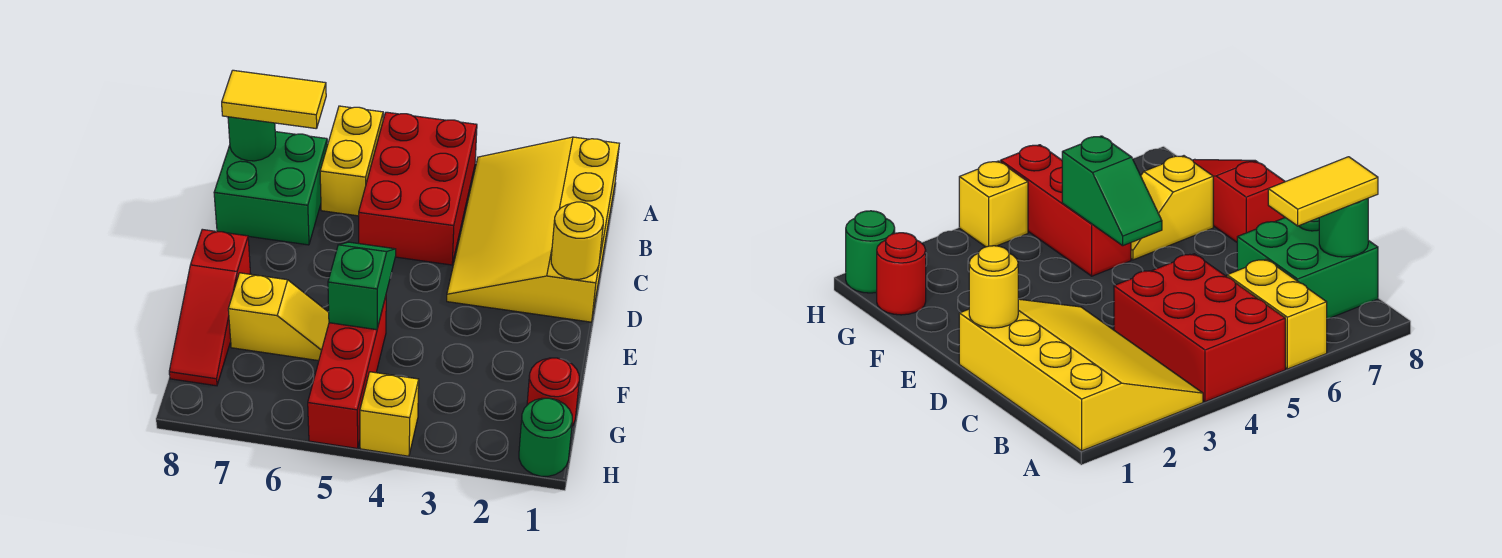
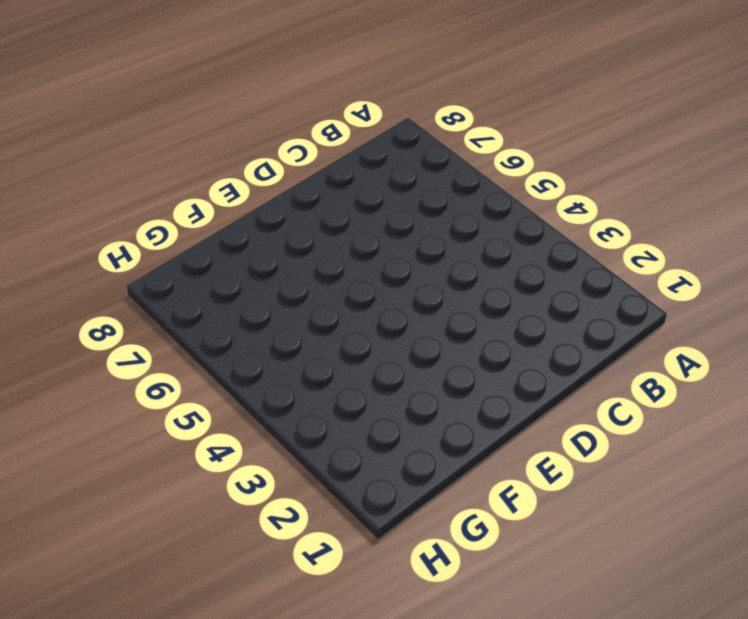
none -> yellow slope A1:D3 level 1 top 1
none -> red brick A4:C5 level 1
none -> yellow brick A6:B6 level 1

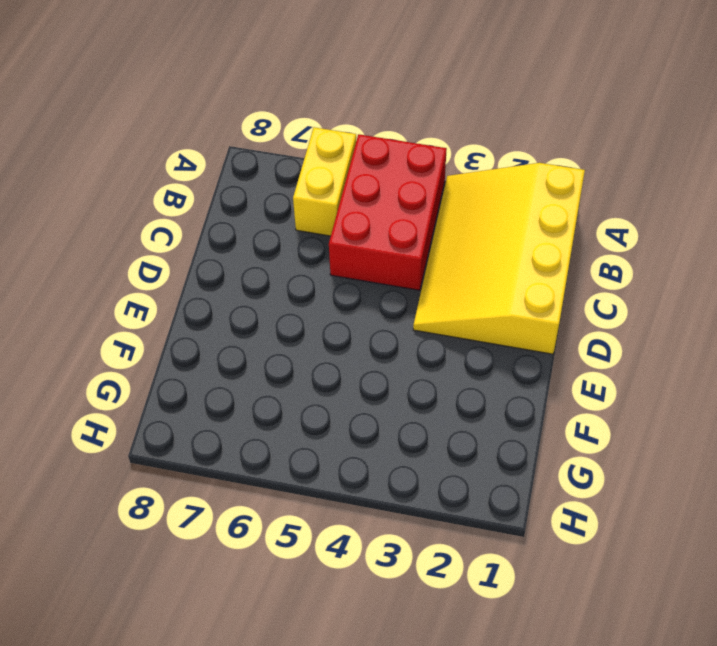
none -> green brick B7:C8 level 1
none -> red slope E8:G8 level 1 top E
none -> red brick F5:H5 level 1

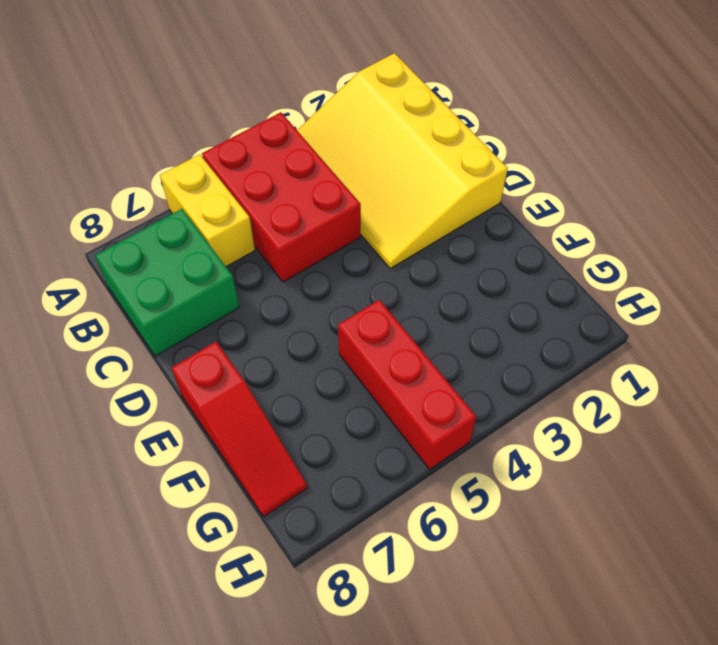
none -> yellow slope F6:F7 level 1 top 7
none -> red round brick G1 level 1
none -> green round brick H1 level 1

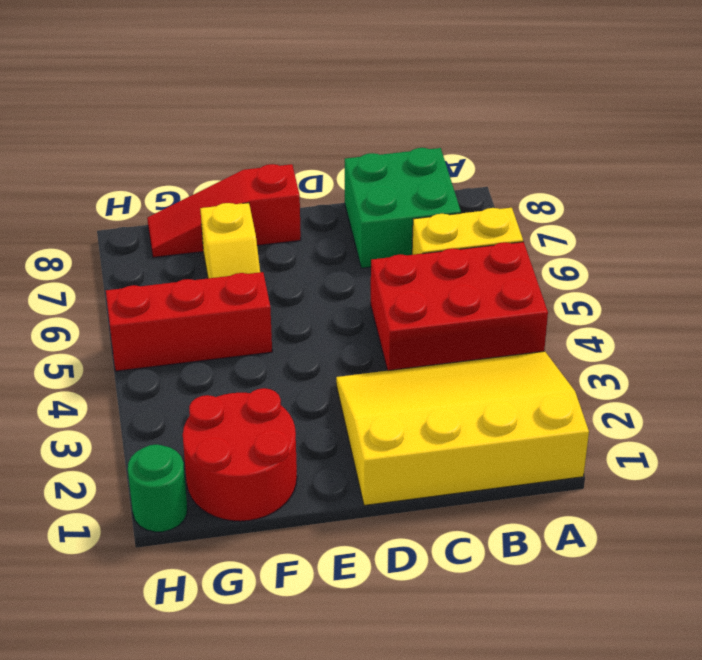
red round brick F1:G2 level 1 -> red round brick G1 level 1
none -> yellow brick H4 level 1
none -> green round brick B8 level 2
none -> yellow round brick D1 level 2

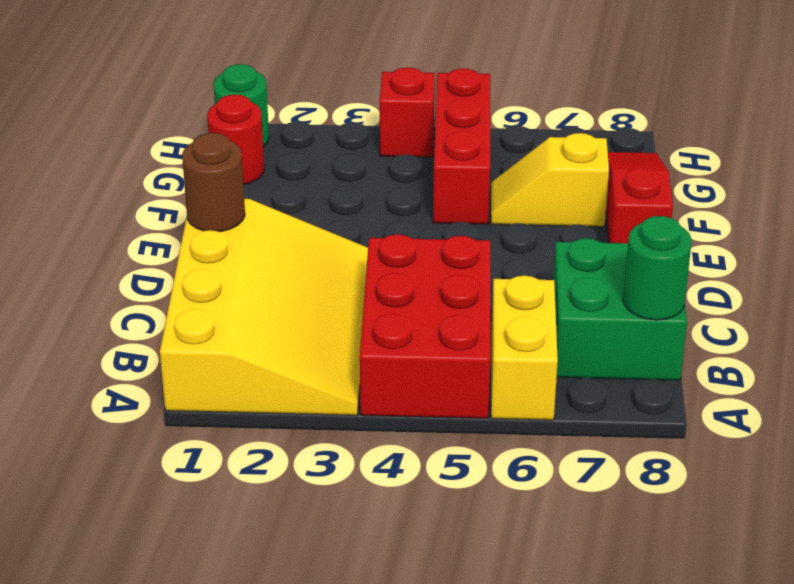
brown round brick D1 level 2 -> yellow round brick D1 level 2
red brick H4 level 1 -> yellow brick H4 level 1
none -> green slope E5:F5 level 2 top F
none -> yellow tile B7:B8 level 3

